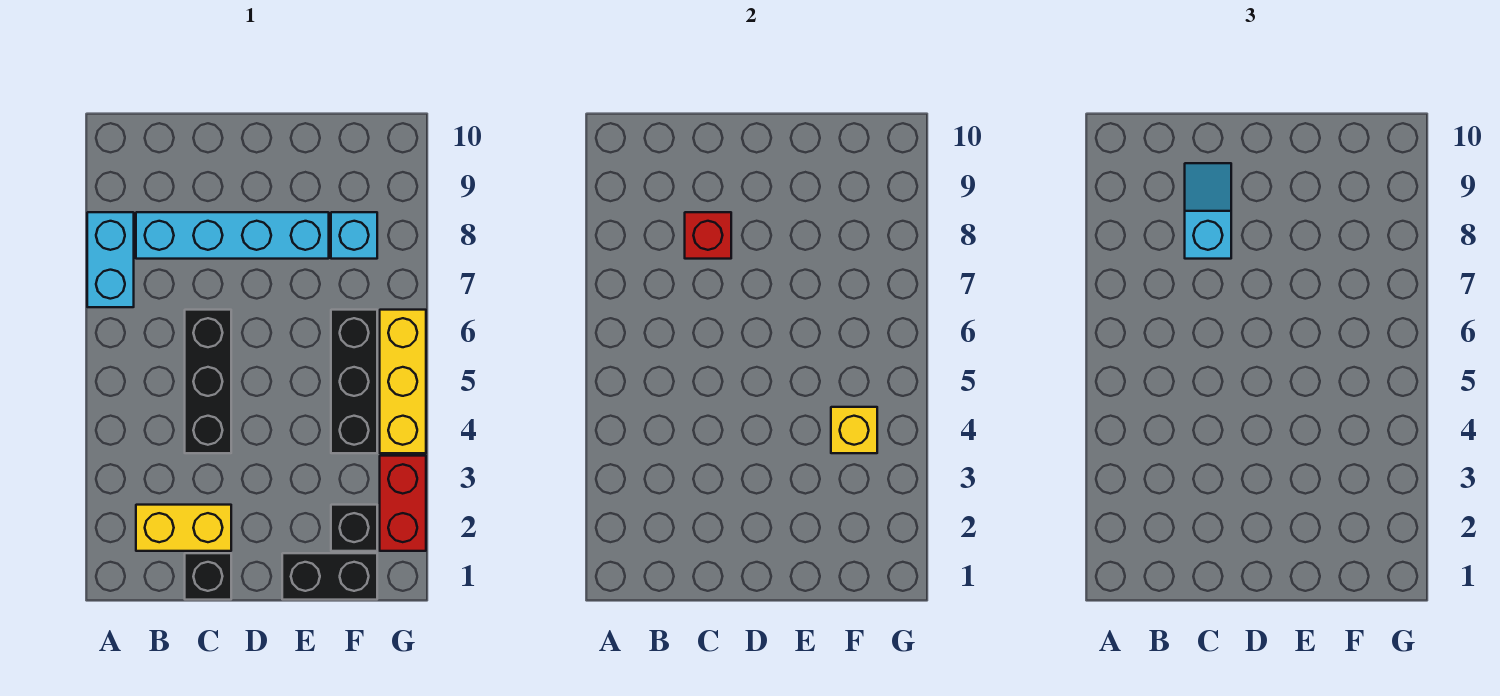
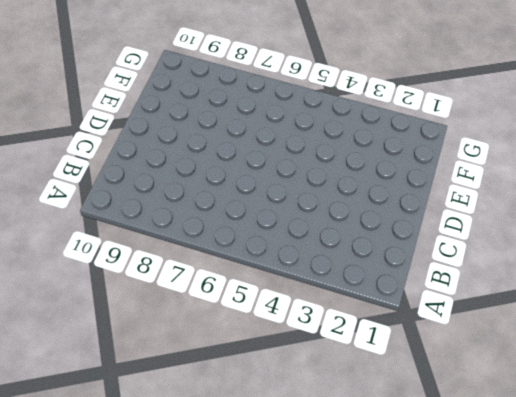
none -> cyan brick A7:A8 level 1
none -> yellow brick B2:C2 level 1
none -> cyan brick B8:E8 level 1

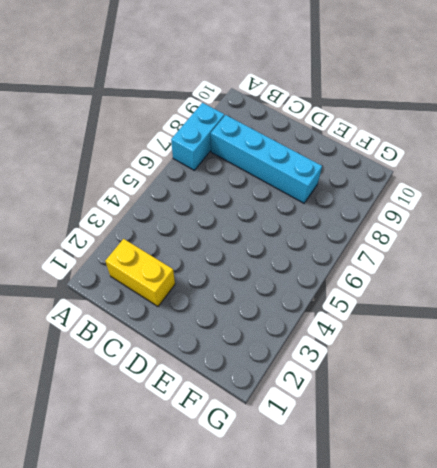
none -> black brick C1 level 1
none -> black brick C4:C6 level 1
none -> black brick E1:F1 level 1

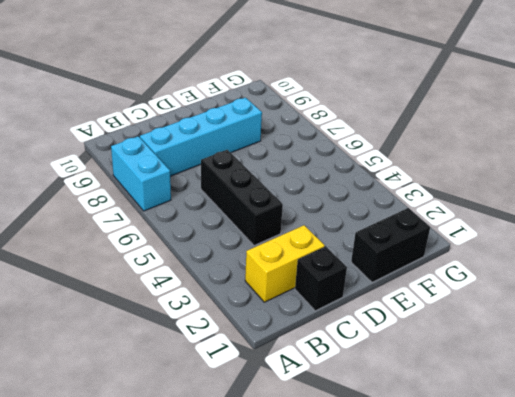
none -> black brick F2 level 1
none -> black brick F4:F6 level 1
none -> cyan brick F8 level 1

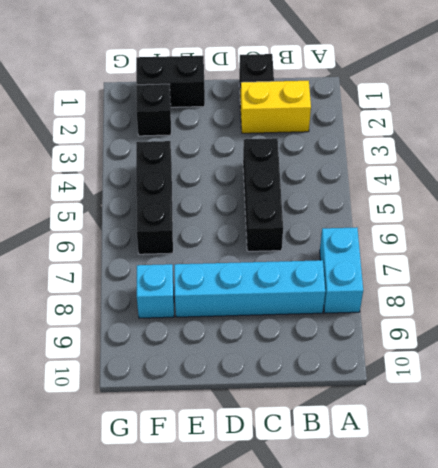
none -> red brick G2:G3 level 1
none -> yellow brick G4:G6 level 1
none -> red brick C8 level 2

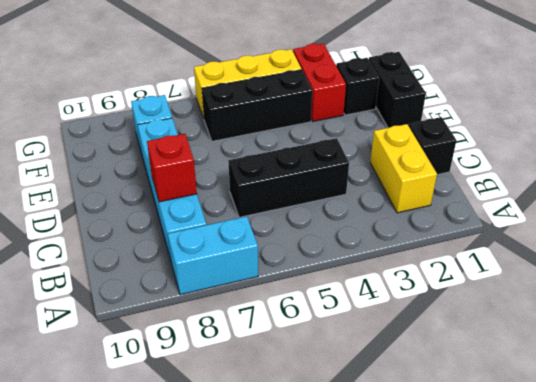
red brick F3:G3 level 1 -> red brick G2:G3 level 1
none -> yellow brick F4 level 2
none -> cyan slope C8:C9 level 3 top 8

